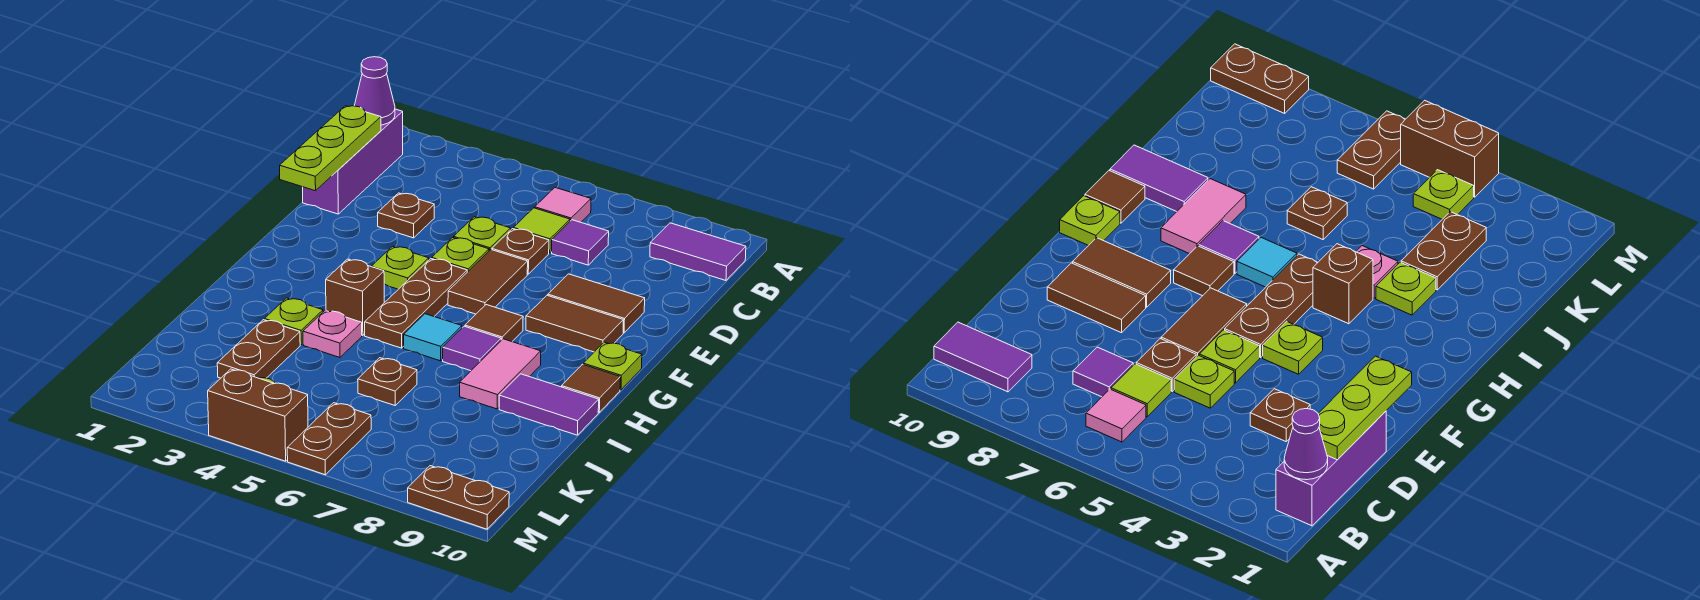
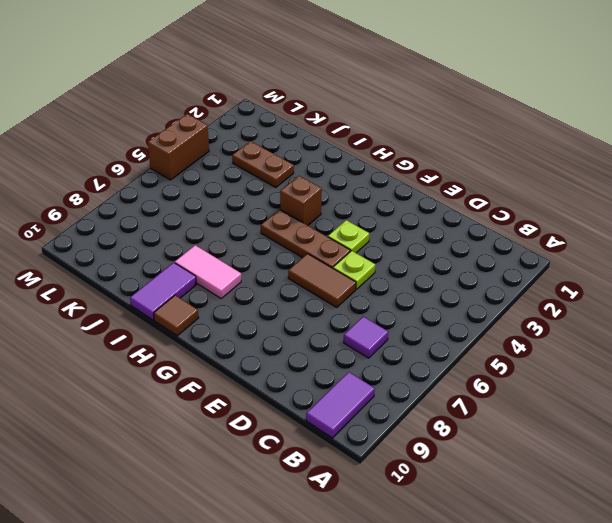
none -> purple brick B1:D1 level 1
none -> pink tile B6 level 1
none -> lime tile C6 level 1
none -> brown plate D3 level 1

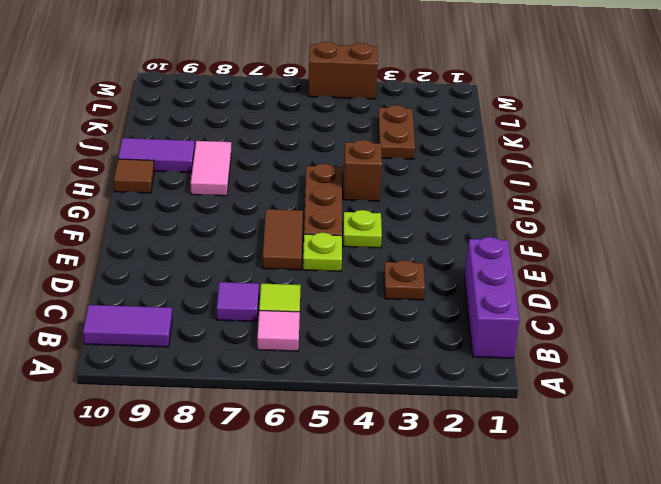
none -> lime plate D5 level 1
none -> brown plate D6 level 1
none -> brown tile E8:E9 level 1
none -> brown tile F8:F9 level 1

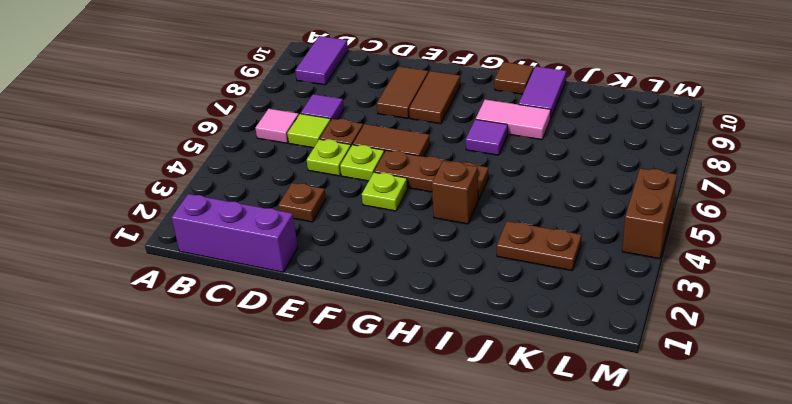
none -> brown tile G7 level 1
none -> lime plate G10 level 1
none -> cyan tile H6 level 1
none -> lime plate I3 level 1

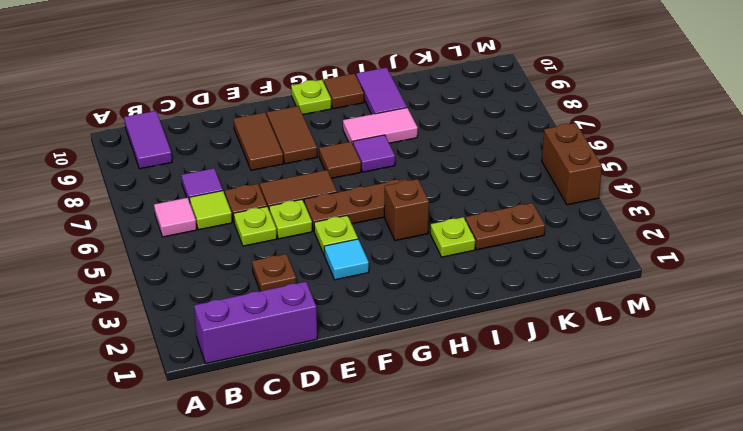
cyan tile F3 level 1 -> cyan tile H6 level 1
none -> pink plate I4 level 1
none -> brown plate J6 level 1
none -> lime plate L4 level 1
none -> brown plate L6:M6 level 1

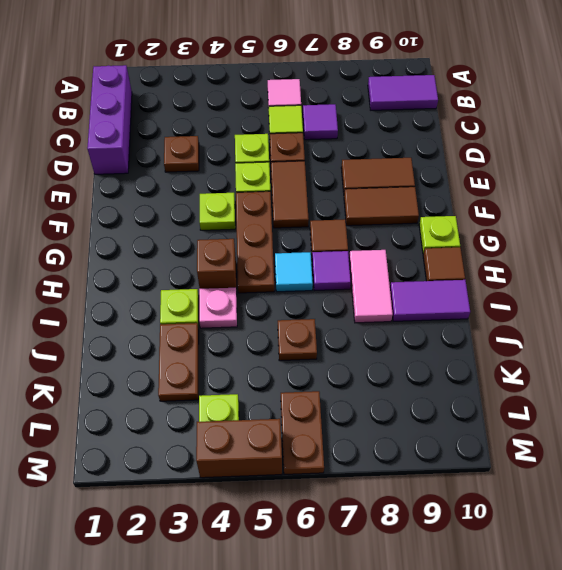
none -> brown plate M9:M10 level 1
none -> purple cone B1 level 2
none -> lime plate C1:E1 level 2

